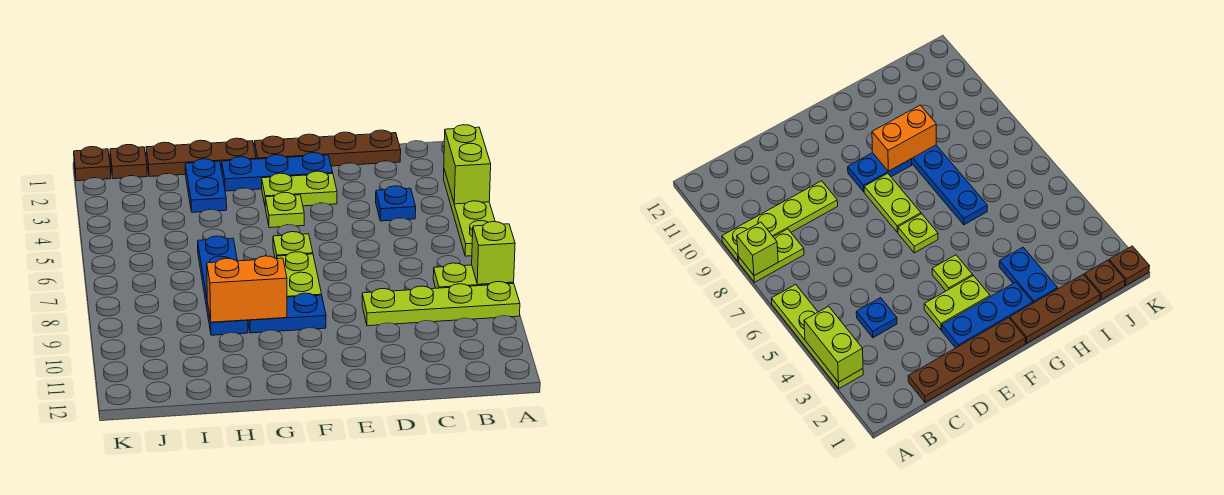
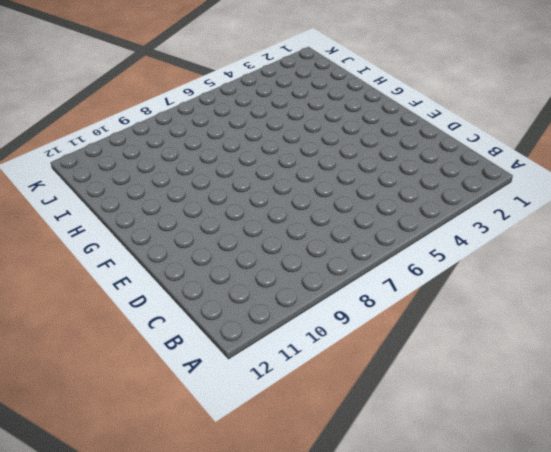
none -> lime plate A3:A6 level 1
none -> lime plate A8:B8 level 1
none -> lime plate A9:D9 level 1

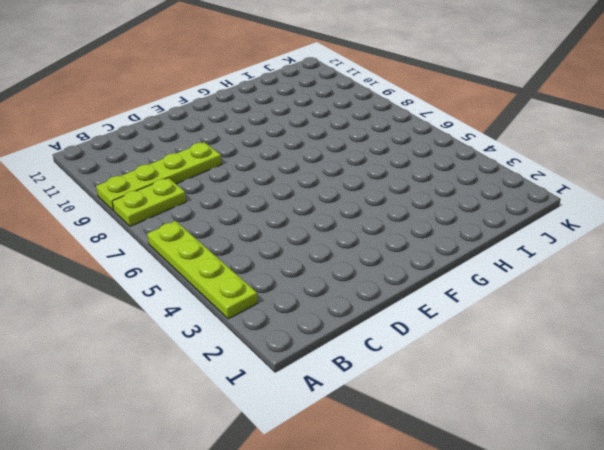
none -> brown plate C1:F1 level 1
none -> blue plate C4 level 1
none -> blue plate E2:G2 level 1

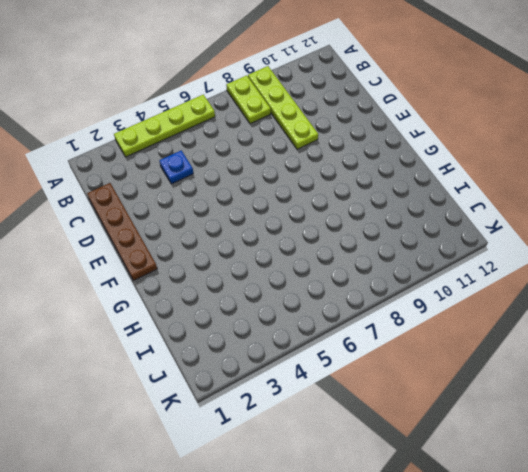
none -> blue plate E2:G2 level 1
none -> lime plate E3:F3 level 1
none -> lime plate F4 level 1

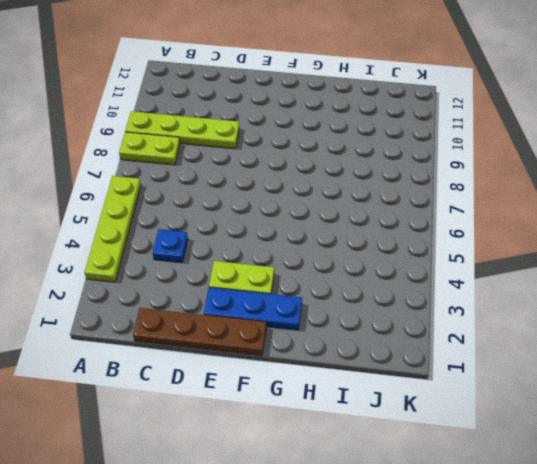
none -> lime plate F4 level 1
none -> lime plate F6 level 1
none -> lime plate F7:F8 level 1

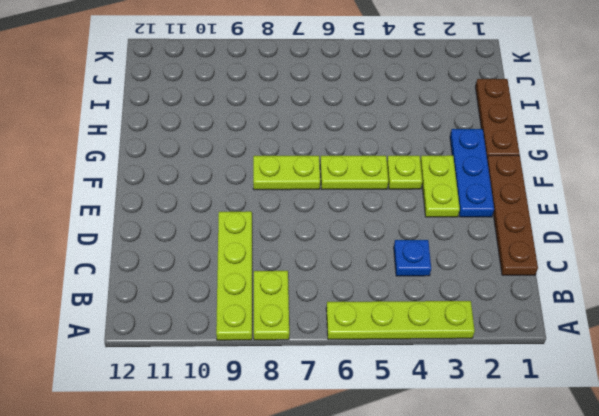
lime plate F5:F6 level 1 -> lime plate F6 level 1
none -> blue plate F9:G9 level 1
none -> blue plate H2:H3 level 1
none -> blue plate H6:H9 level 1

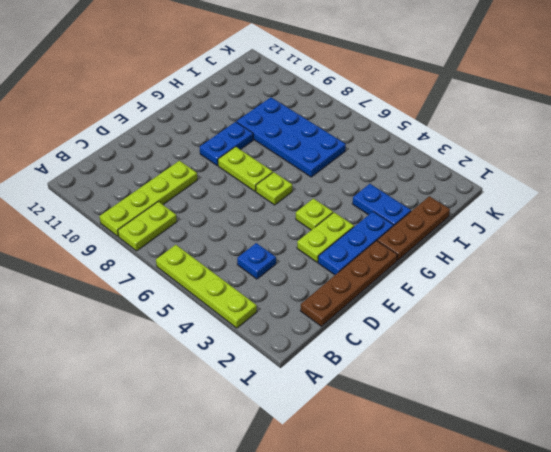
blue plate H6:I9 level 1 -> blue plate H6:H9 level 1
none -> brown plate J1 level 1
none -> brown plate K1 level 1
none -> lime brick A3:A4 level 2

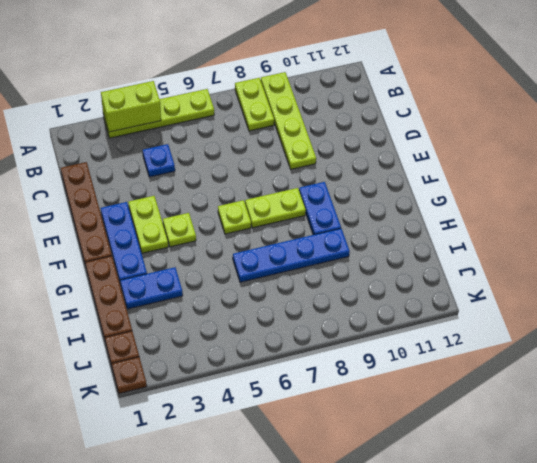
none -> lime brick A8 level 2
none -> orange brick G9:H9 level 2

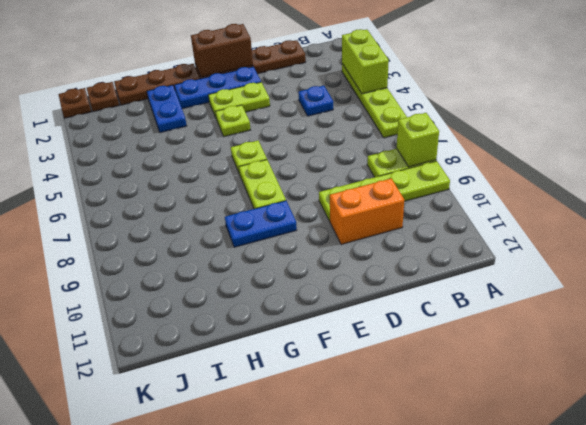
orange brick C10:D10 level 1 -> orange brick G9:H9 level 2
brown brick E1:F1 level 2 -> none
none -> blue plate H6:H9 level 1

